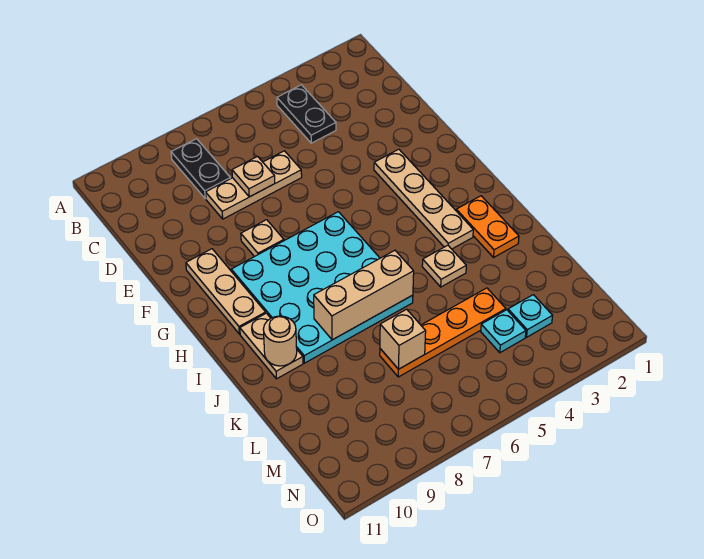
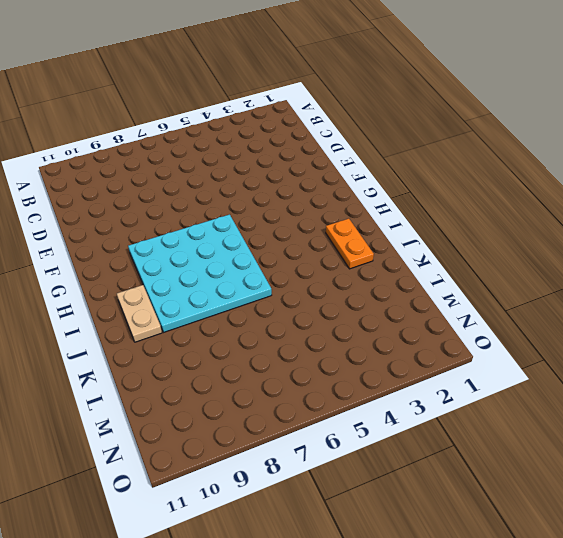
none -> black plate B4:C4 level 1
none -> black plate B8:C8 level 1
none -> tan plate D6:D8 level 1

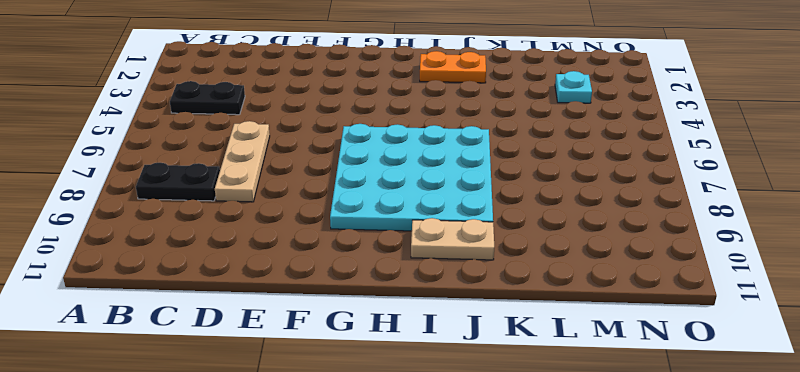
none -> tan plate F3:I3 level 1
none -> tan plate F8 level 1
none -> tan plate F10:H10 level 1

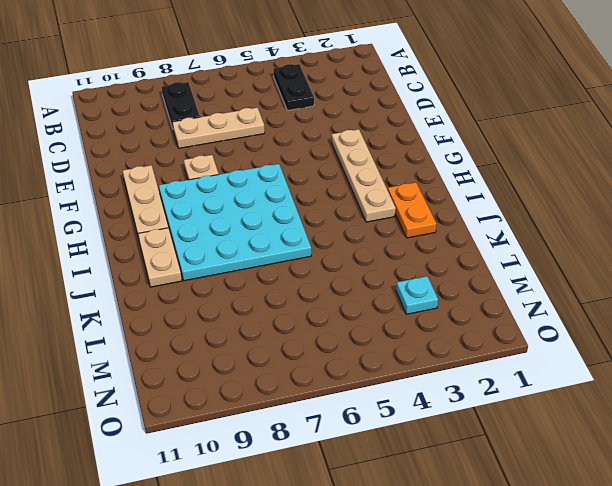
none -> tan plate J4 level 1
none -> orange plate L4:L7 level 1
none -> cyan plate M4 level 1

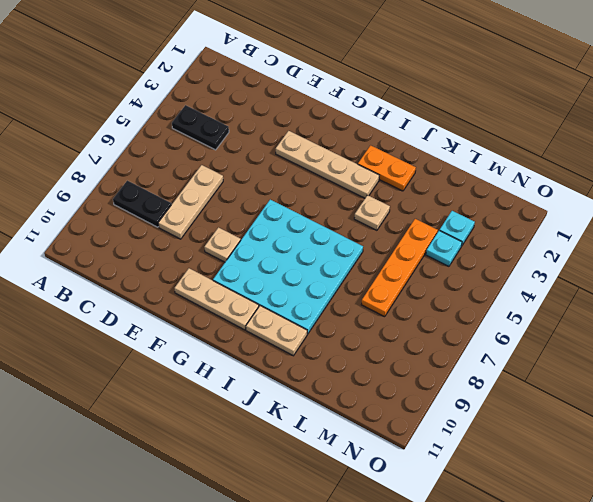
none -> tan plate D7 level 2
none -> tan brick J6:J8 level 2
none -> tan round brick J10 level 2

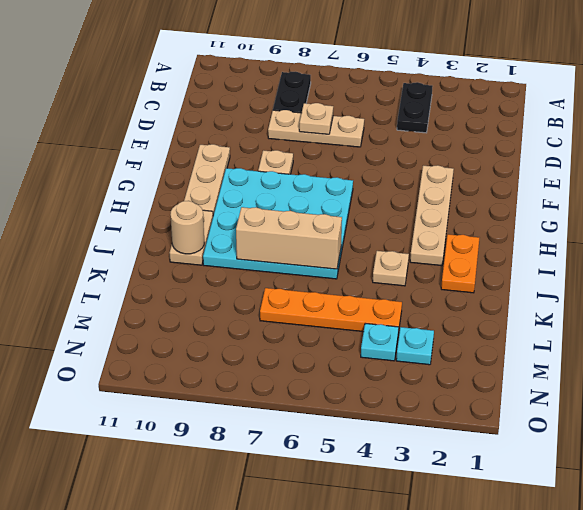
none -> tan brick L7 level 2

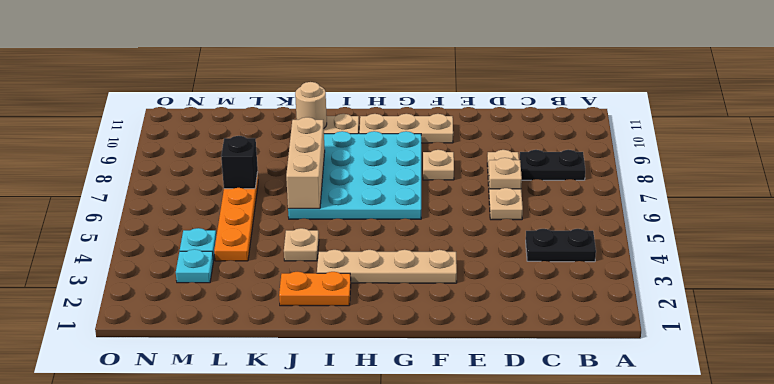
black brick L7 level 2 -> tan brick L7 level 2

